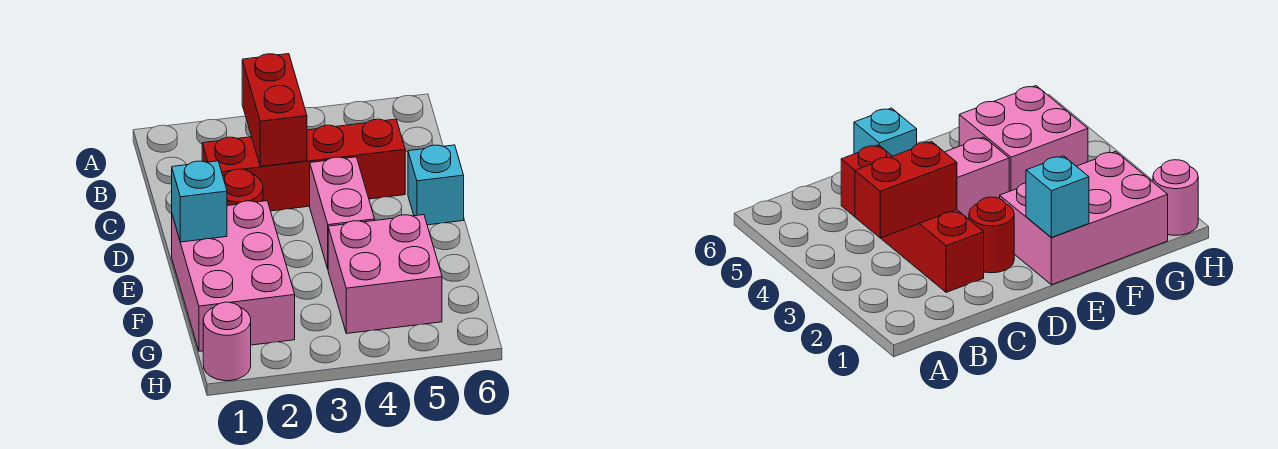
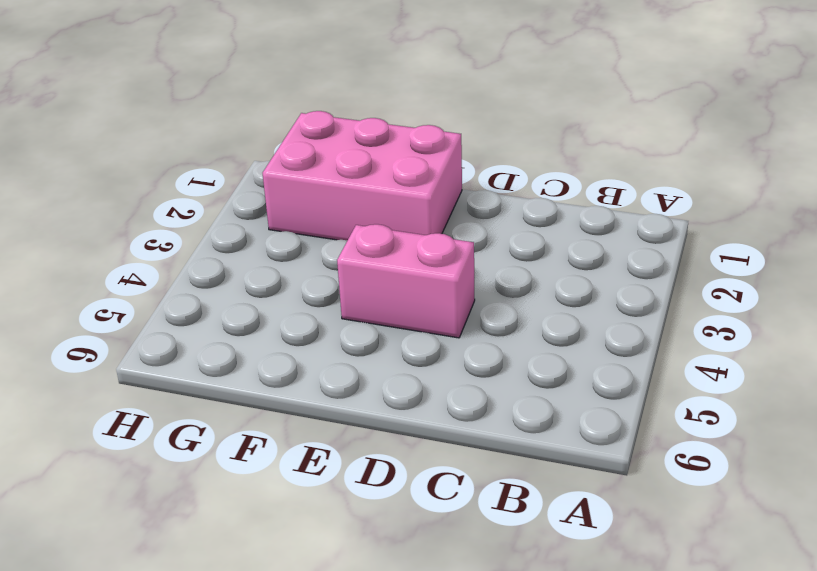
none -> red brick C2:C5 level 1
none -> red round brick D2 level 1

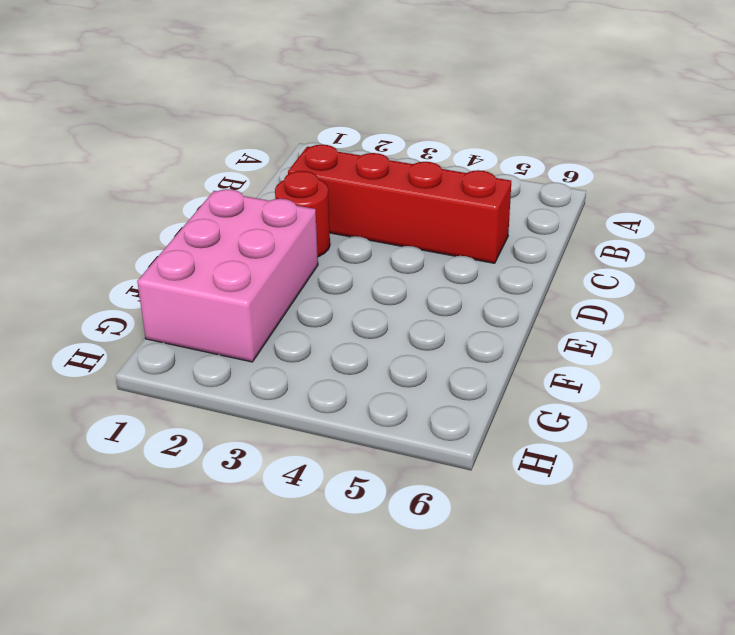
none -> pink brick D4:E4 level 1
none -> cyan brick D6 level 1

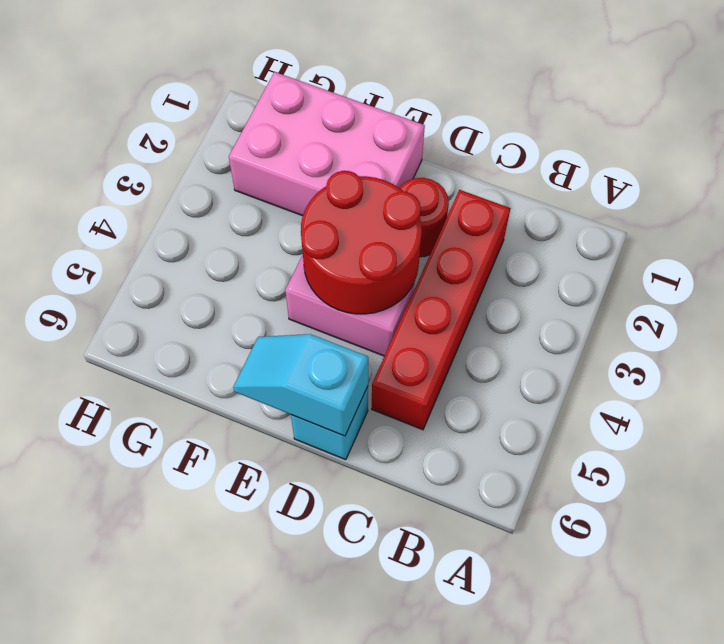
red round brick D3:E4 level 2 -> none
cyan slope D6:E6 level 2 top D -> none
none -> pink brick F4:G5 level 1
none -> pink round brick H1 level 1

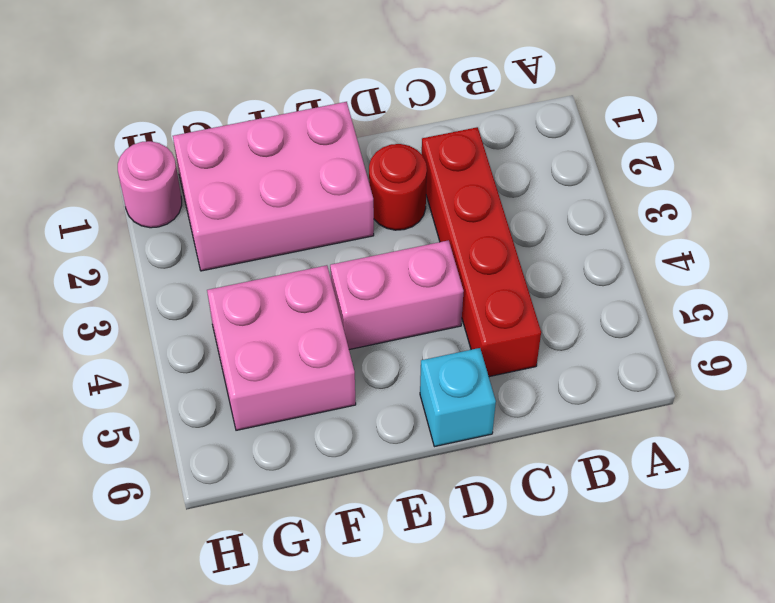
none -> red brick B3:C3 level 2
none -> cyan brick E1 level 2

